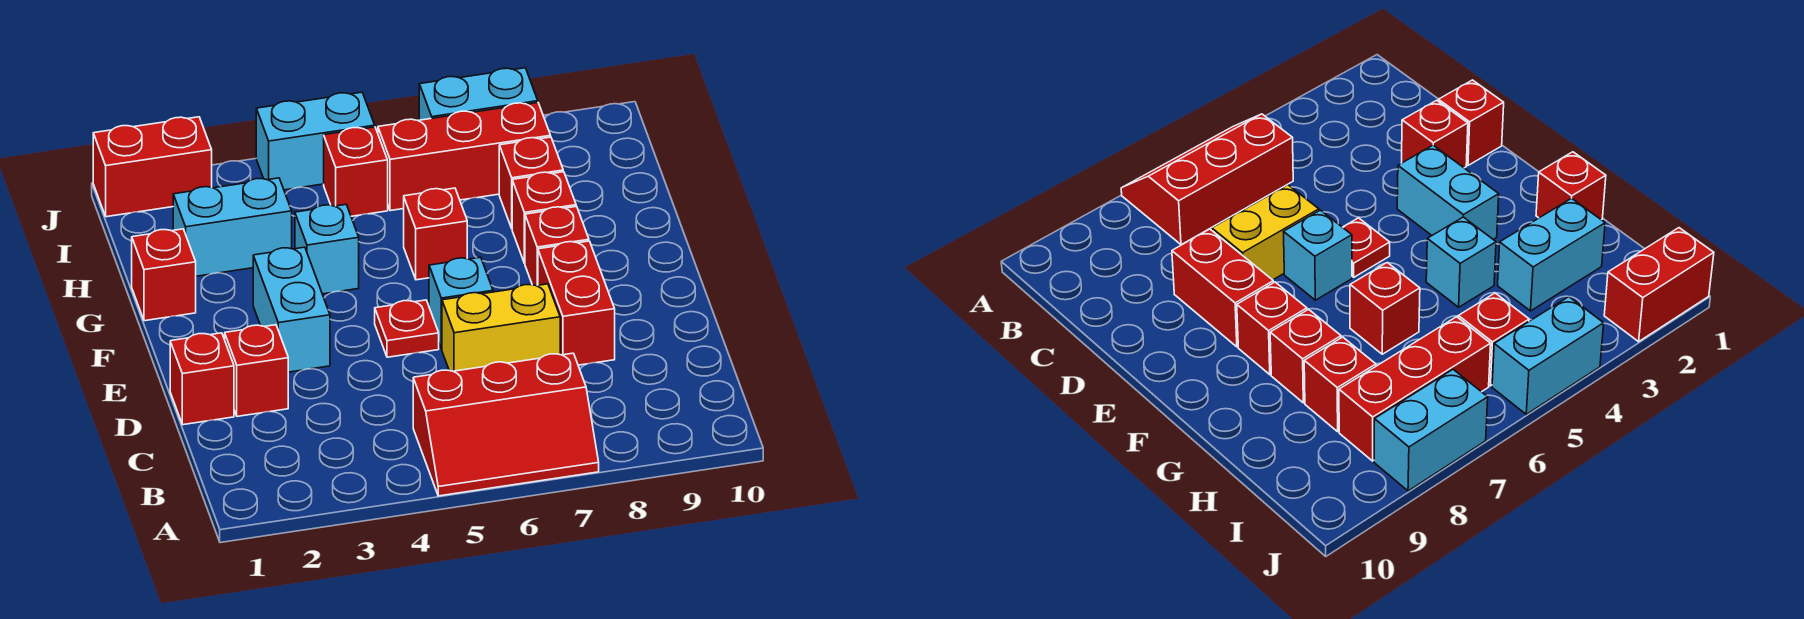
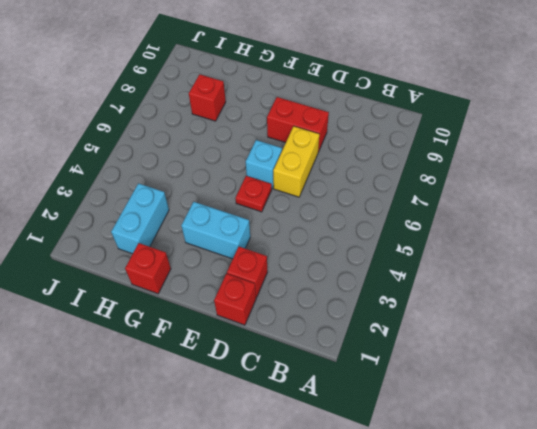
none -> red slope A5:B7 level 1 top B
none -> red brick F8 level 1
none -> cyan brick G4 level 1

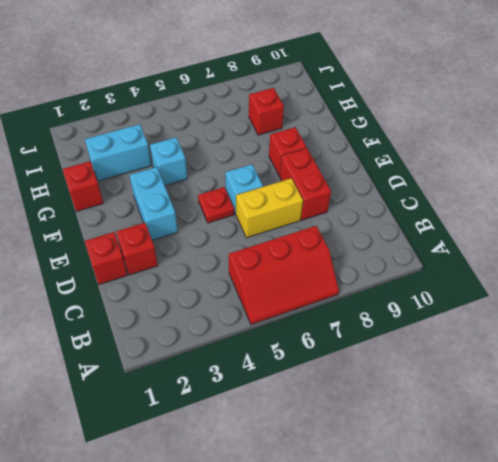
none -> red brick G6 level 1
none -> red brick G8 level 1
none -> red brick I5 level 1

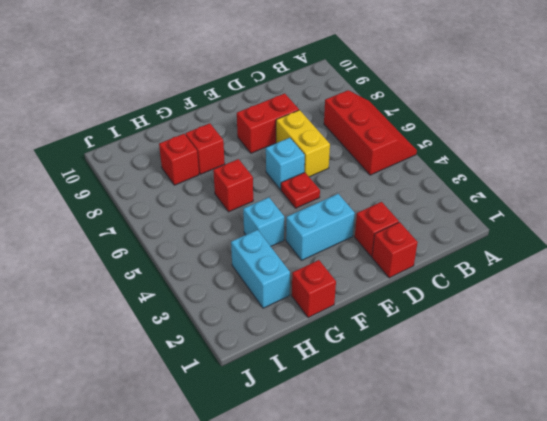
none -> red brick F8 level 1
none -> red brick I5 level 1
none -> red brick I6:I8 level 1

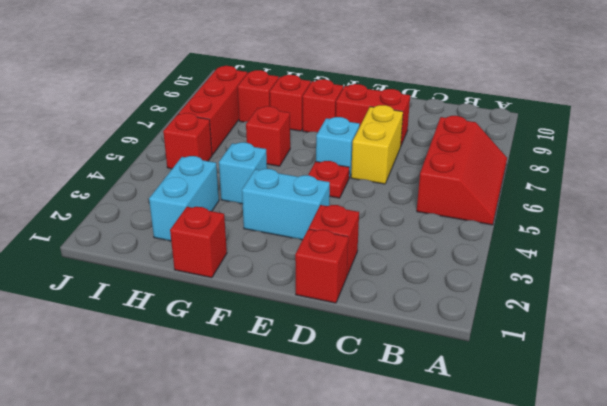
none -> red brick J1:J2 level 1
none -> cyan brick J4:J5 level 1
none -> cyan brick J7:J8 level 1

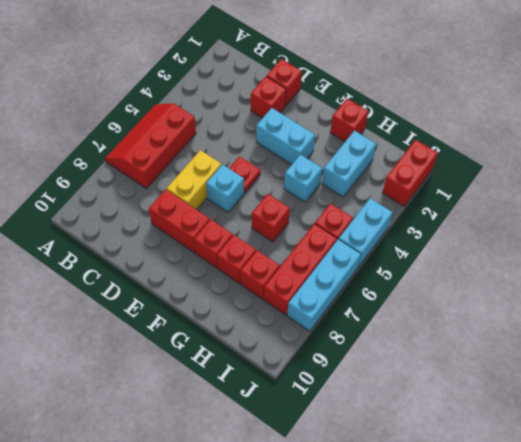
cyan brick J6:J8 level 1 -> cyan brick J7:J8 level 1

